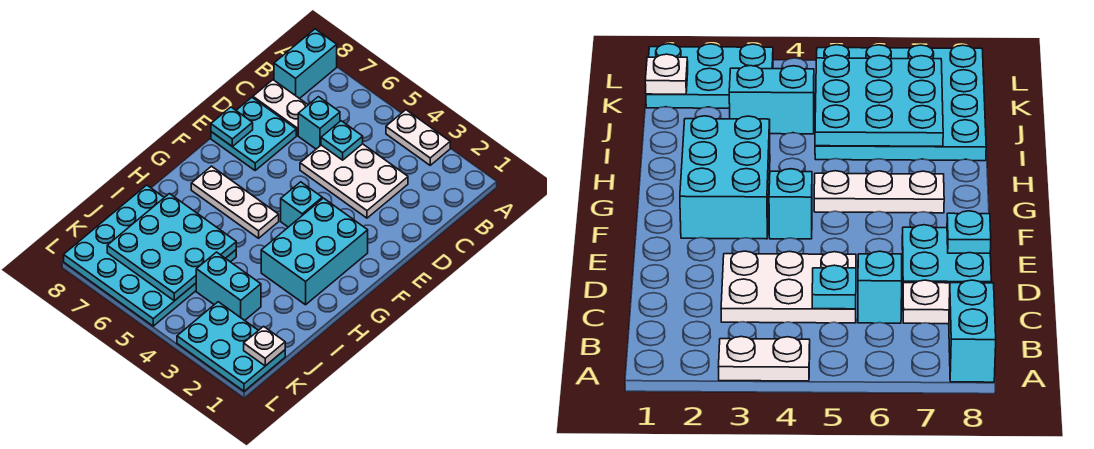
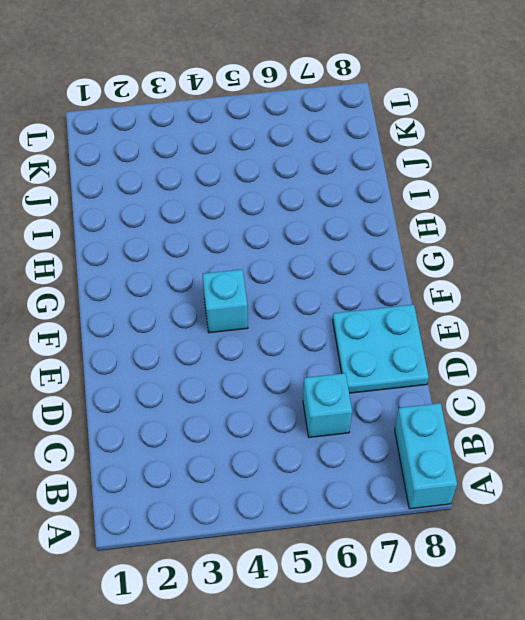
none -> white plate A3:A4 level 1
none -> white plate C3:D5 level 1
none -> white plate C7:C8 level 1

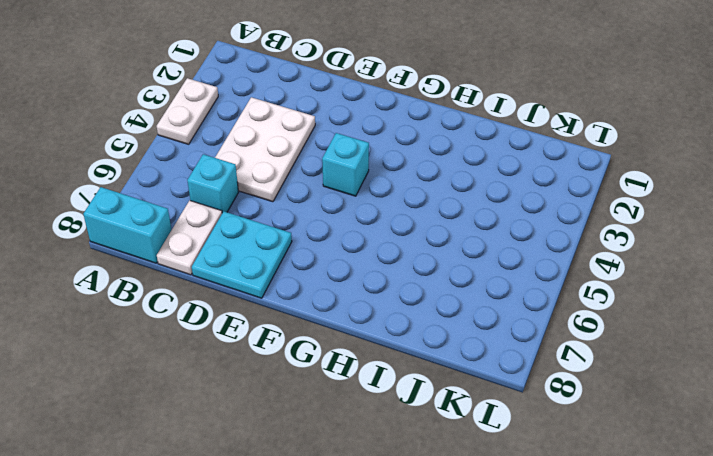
none -> cyan brick F2:H3 level 1
none -> white plate G5:G7 level 1
none -> cyan plate I5:L8 level 1

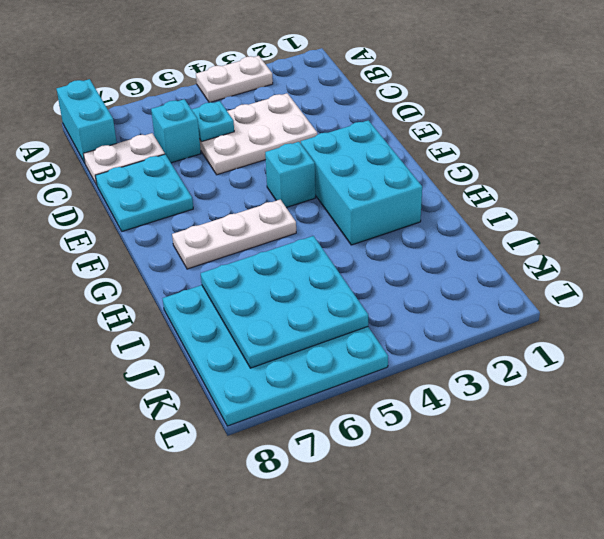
none -> cyan brick J3:J4 level 1
none -> cyan plate K1:L3 level 1
none -> cyan plate E8 level 2

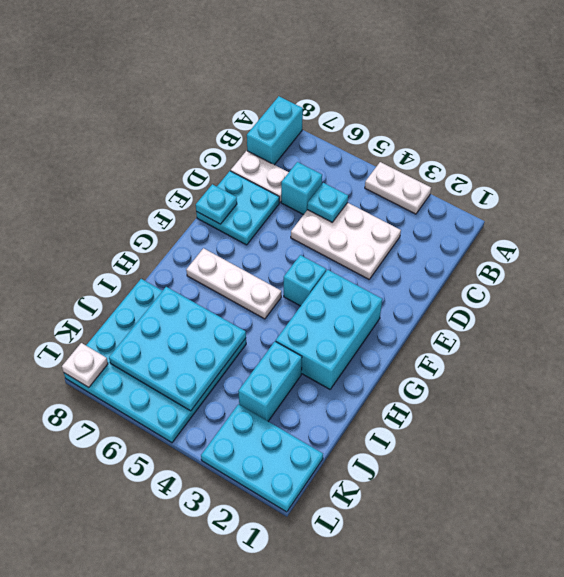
cyan brick I3:J3 level 1 -> cyan brick J3:J4 level 1
white plate L8 level 2 -> white plate K1 level 2

